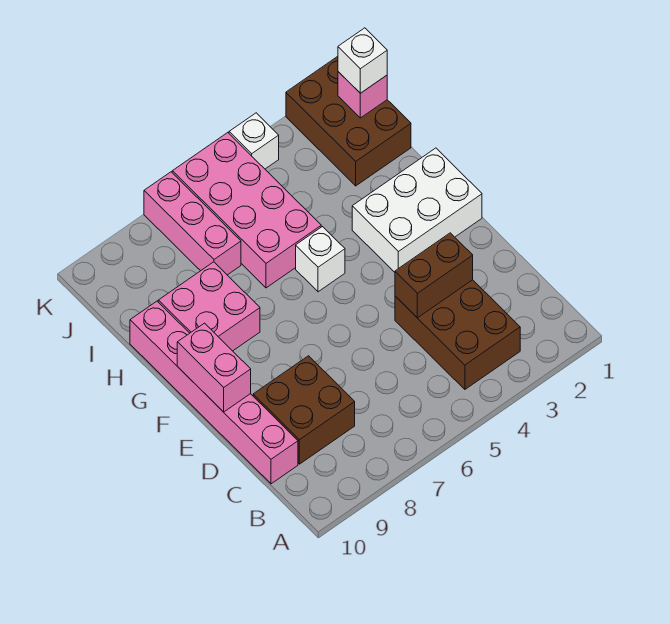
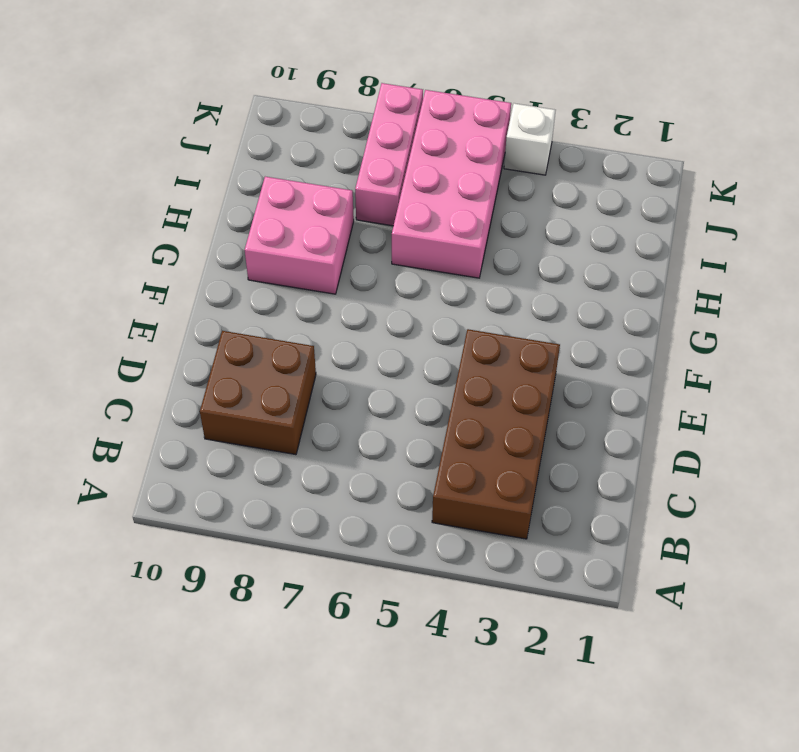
brown brick B3:E4 level 1 -> brown brick B3:D4 level 1
none -> pink brick C10:H10 level 1
none -> white brick F1:G3 level 1
none -> white brick G5 level 1

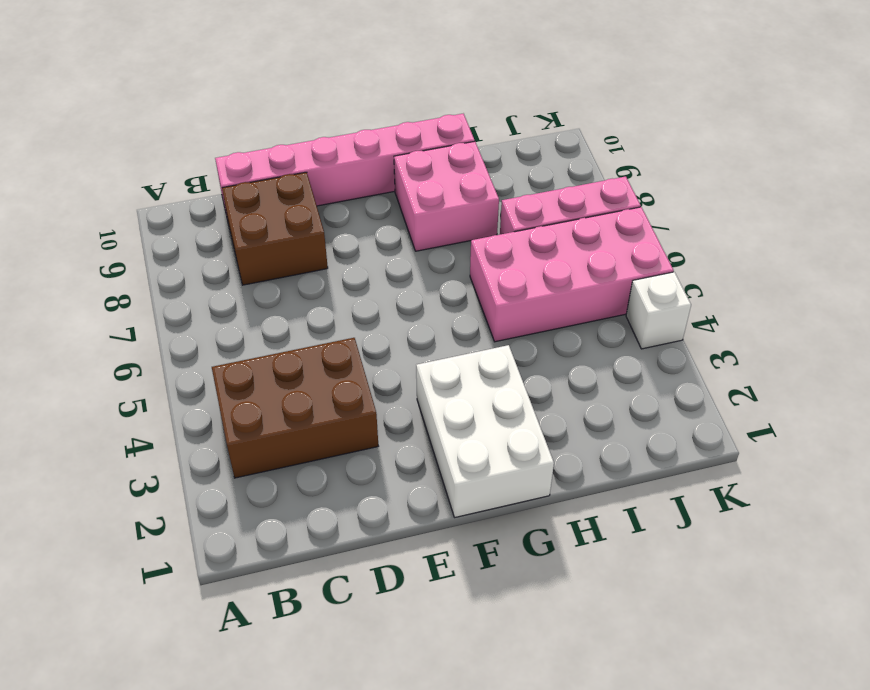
none -> white brick G5 level 1
none -> brown brick I1:K2 level 1
none -> brown brick D3:D4 level 2

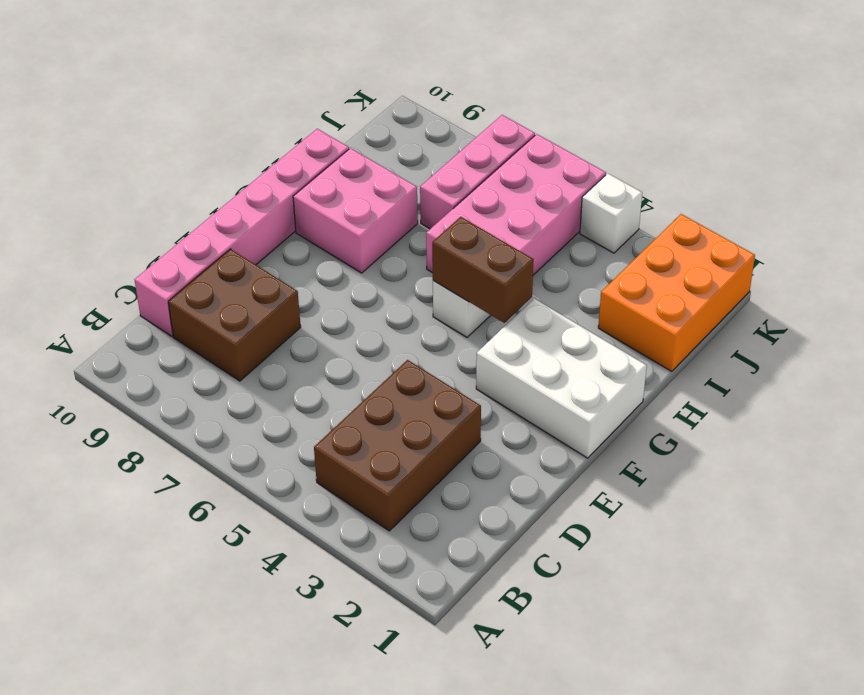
brown brick G4:G5 level 2 -> brown brick D3:D4 level 2
orange brick I1:K2 level 1 -> brown brick I1:K2 level 1
none -> pink brick E10:F10 level 2
none -> pink brick J1 level 2
none -> white brick J1 level 3

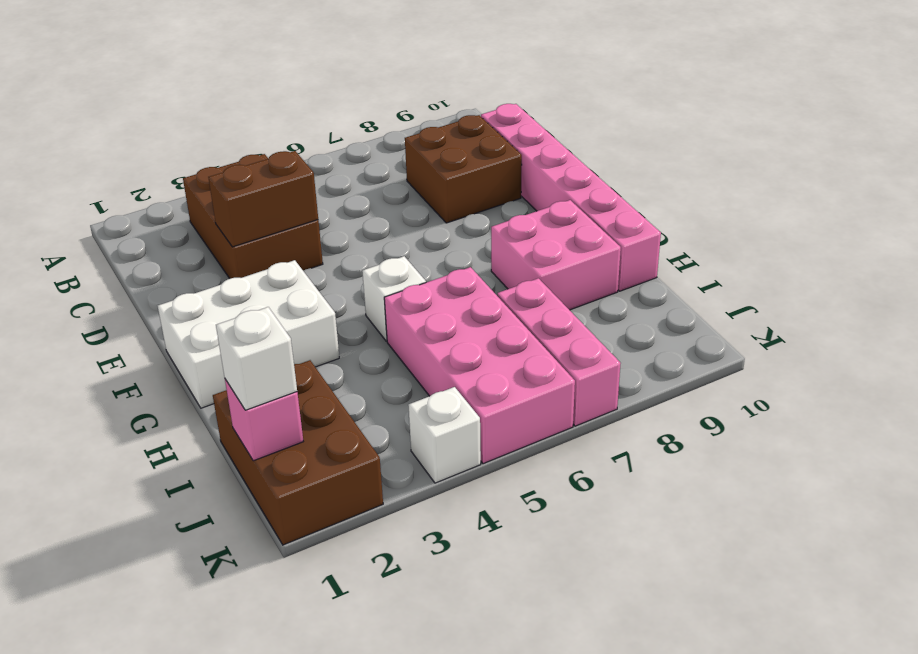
none -> pink brick E10:F10 level 2

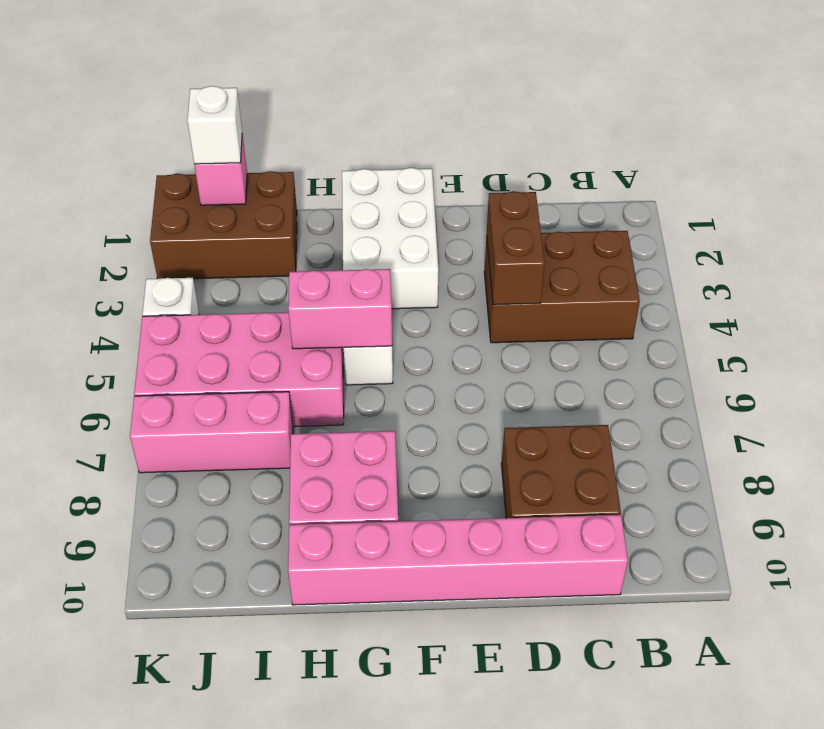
pink brick G5:H5 level 2 -> pink brick E10:F10 level 2

